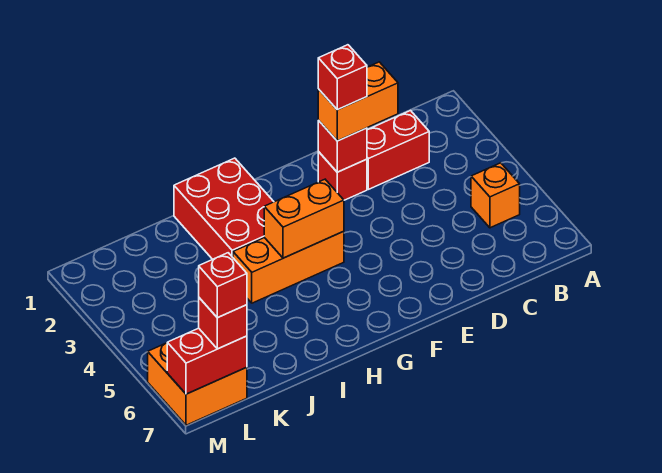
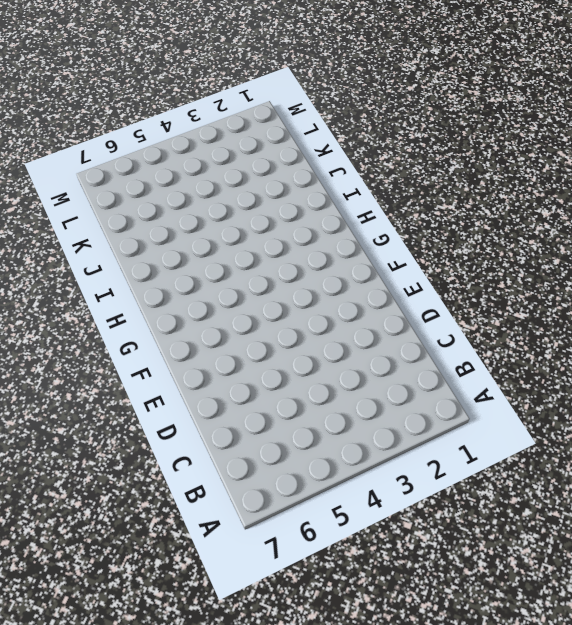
none -> orange brick B5 level 1
none -> red brick C2:D2 level 1
none -> red brick E2 level 1

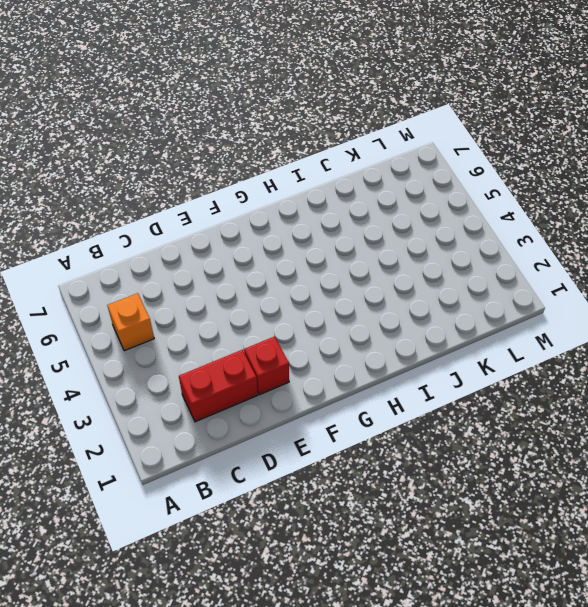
none -> orange brick G4:I4 level 1
none -> red brick H1:I3 level 1
none -> orange brick L6:M7 level 1

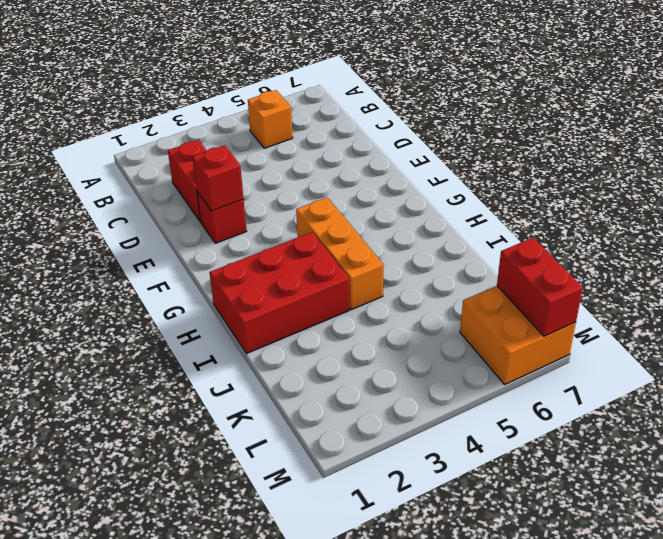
none -> orange brick G4:H4 level 2
none -> orange brick D2:E2 level 3
none -> red brick L7 level 3

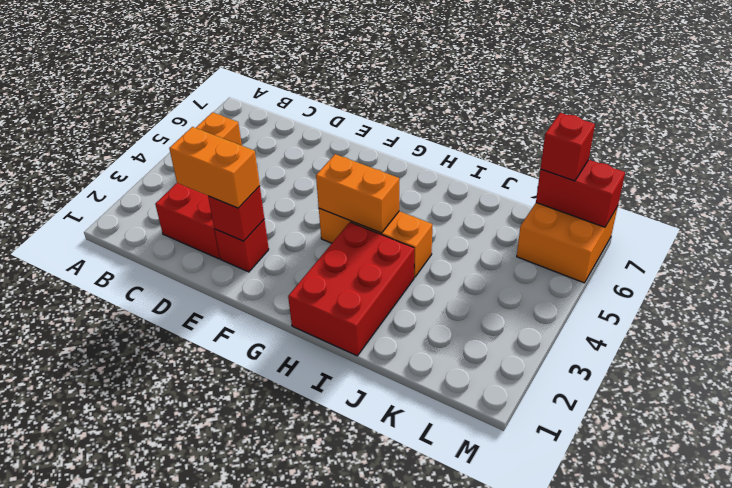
none -> red brick E2 level 4
none -> red brick L7 level 4

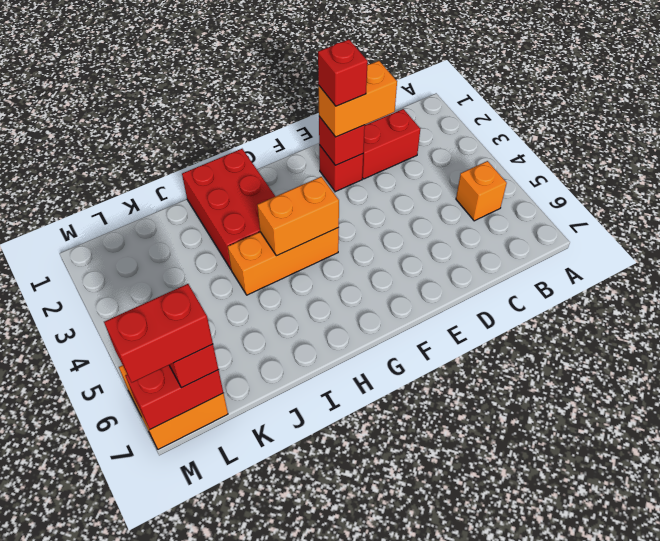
red brick L7:M7 level 4 -> red brick L7 level 4

